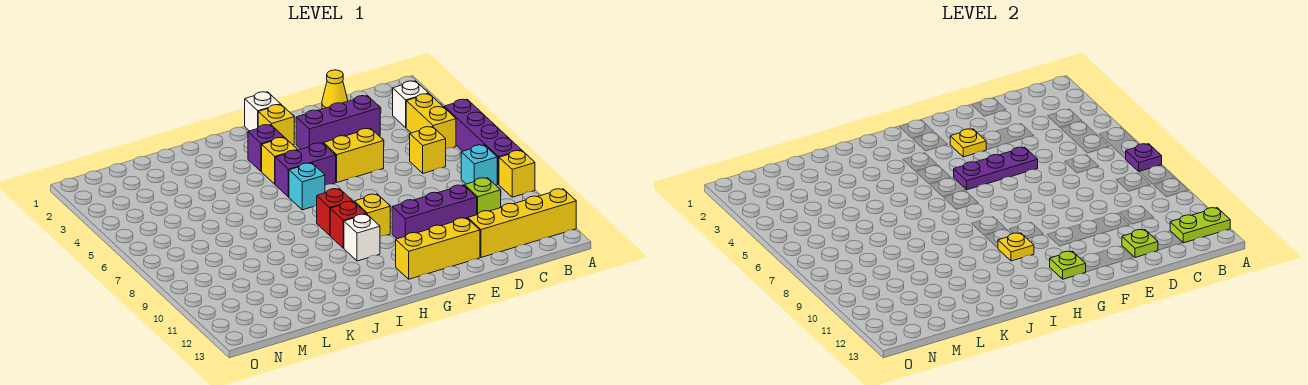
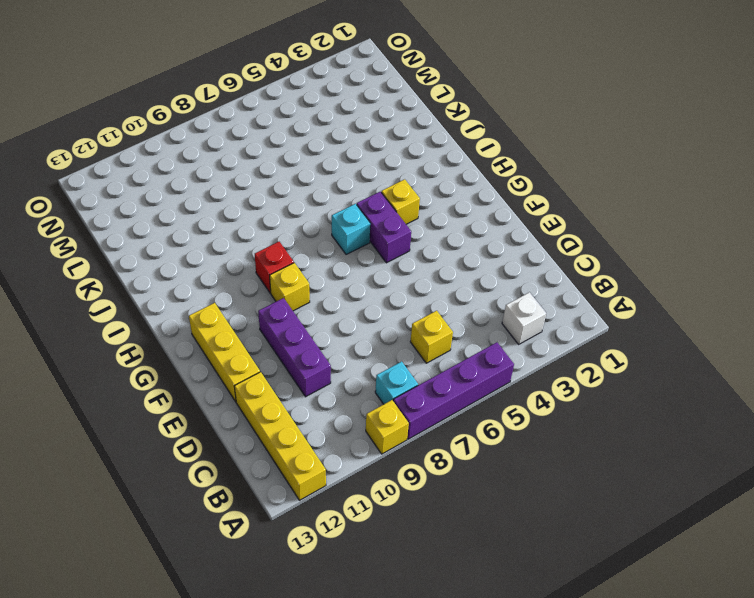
none -> yellow brick B4:B5 level 1
none -> lime brick C10 level 1
none -> yellow cone D1 level 1
none -> purple brick D3:F3 level 1

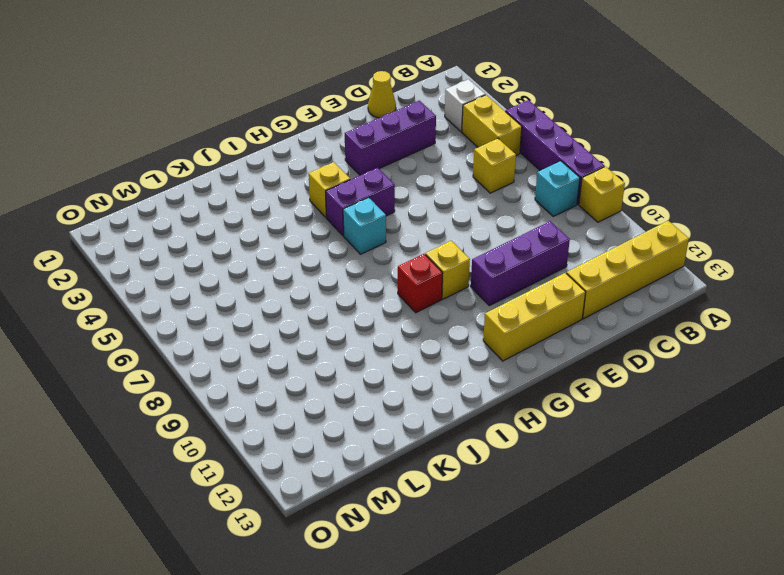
none -> lime brick C10 level 1
none -> yellow brick E5:F5 level 1
none -> white brick G1 level 1
none -> yellow brick G2 level 1

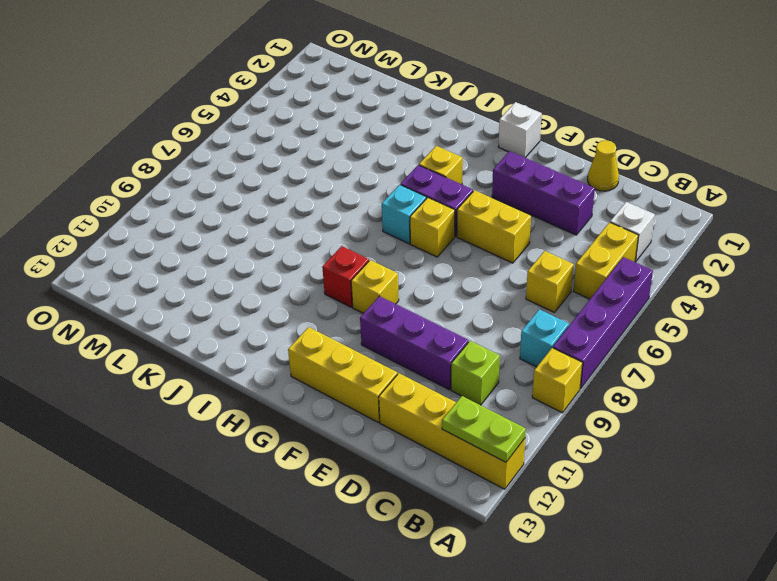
yellow brick G6 level 1 -> yellow brick G2 level 1
none -> purple brick H3 level 1
none -> red brick H8 level 1
none -> white brick H10 level 1
none -> purple plate A7 level 2

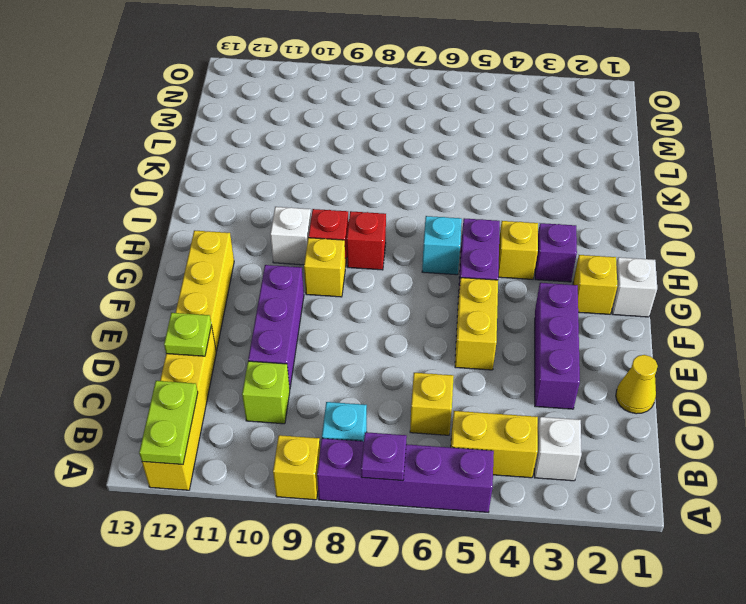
none -> purple plate E5:G5 level 2
none -> yellow plate F3 level 2
none -> lime plate G12 level 2
none -> yellow plate H10 level 2

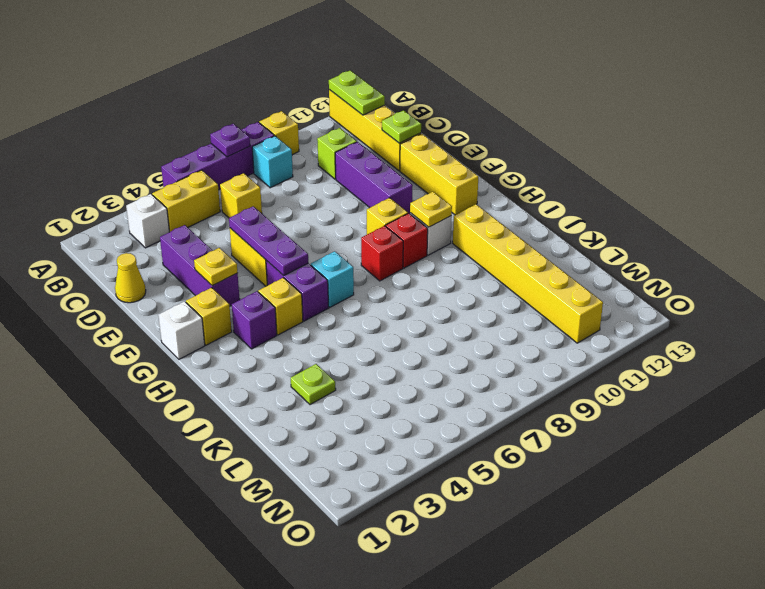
yellow brick I11:N11 level 1 -> none
lime plate K3 level 1 -> lime plate G12 level 2

